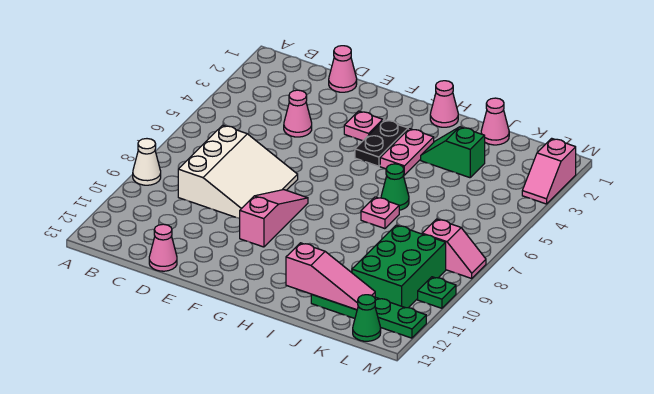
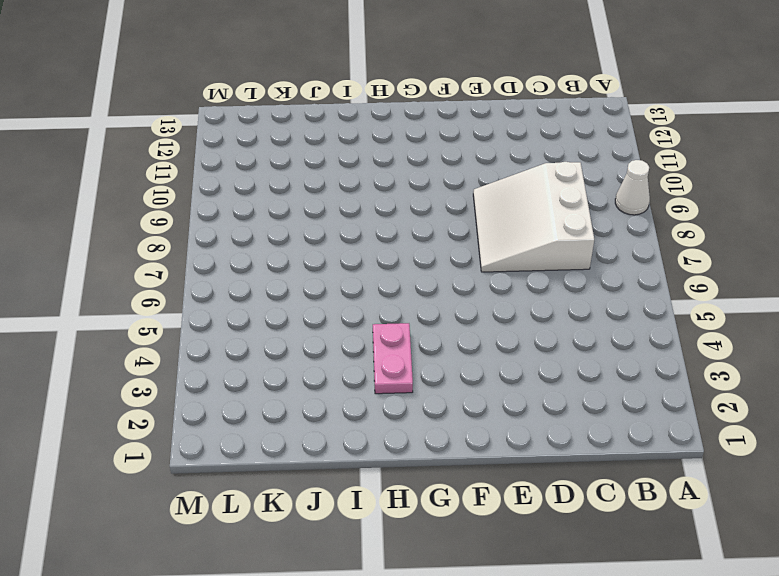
none -> pink cone D1 level 1
none -> pink cone D4 level 1
none -> pink cone D13 level 1

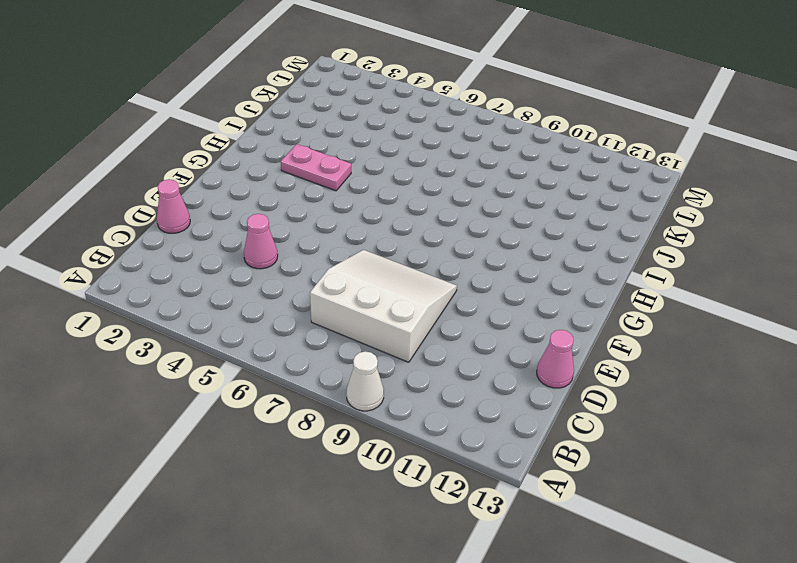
none -> pink plate F3 level 1
none -> pink slope F8:F10 level 1 top 10
none -> black plate G3:G4 level 1

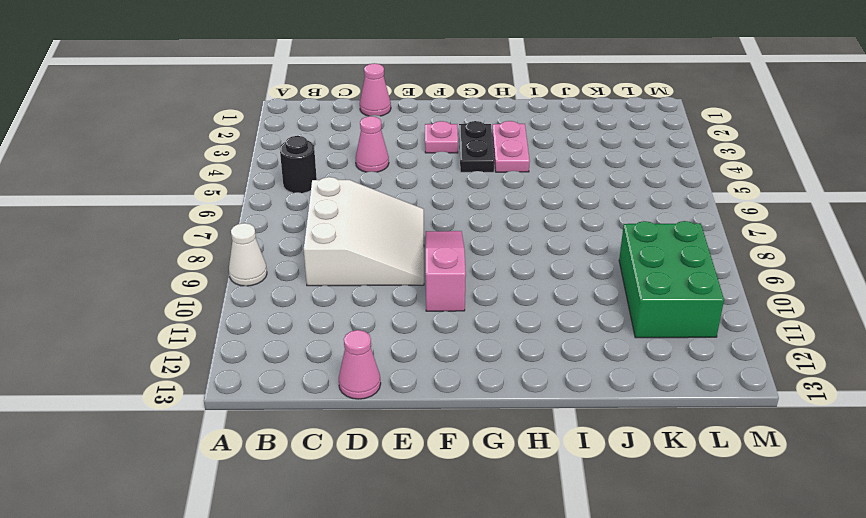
black round brick B5 level 1 -> none
none -> pink cone H1 level 1
none -> green slope I3:J3 level 1 top J
none -> green cone I6 level 1

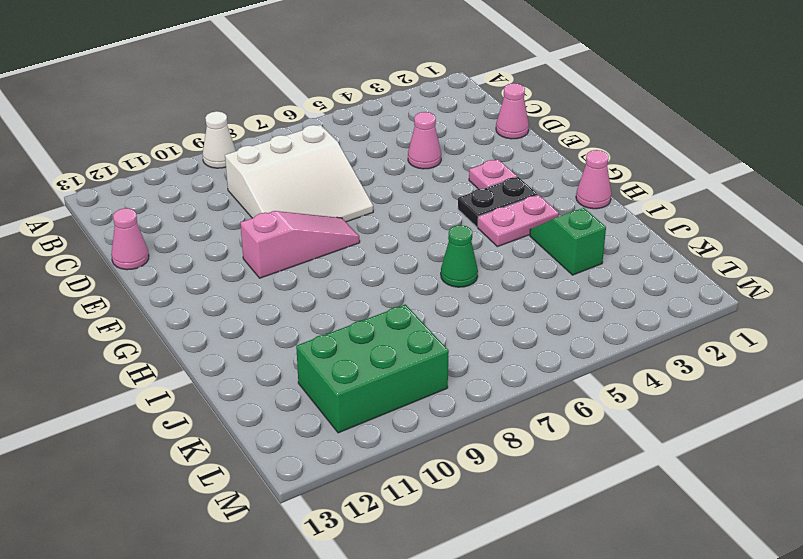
none -> pink plate I7 level 1
none -> pink cone J1 level 1
none -> green plate J12:M12 level 1

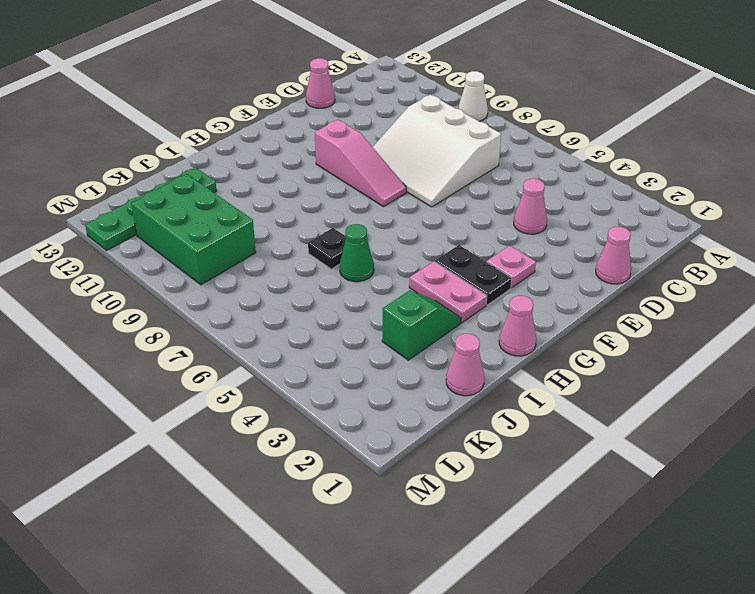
black plate I7 level 1 -> pink plate I7 level 1
none -> pink slope L8:M8 level 1 top L
none -> green cone L13 level 1
none -> pink slope M2:M3 level 1 top 2

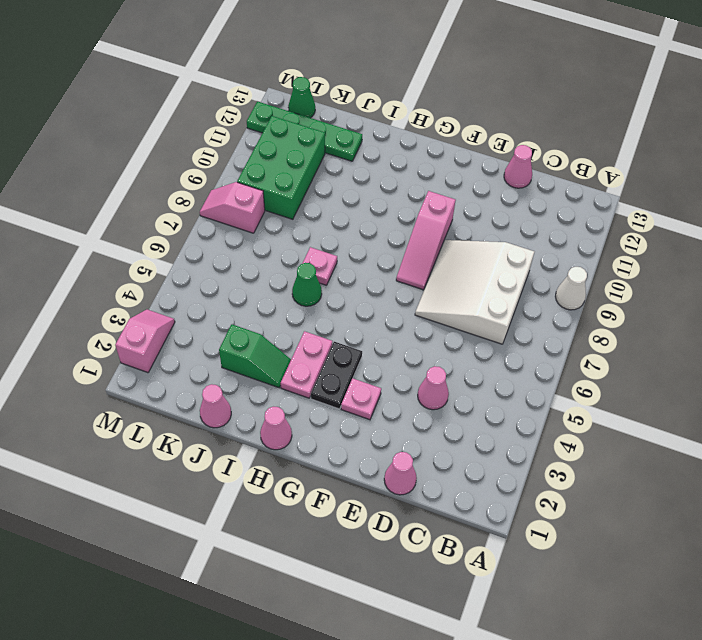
none -> green plate M10 level 1
none -> pink slope I12:K12 level 2 top I

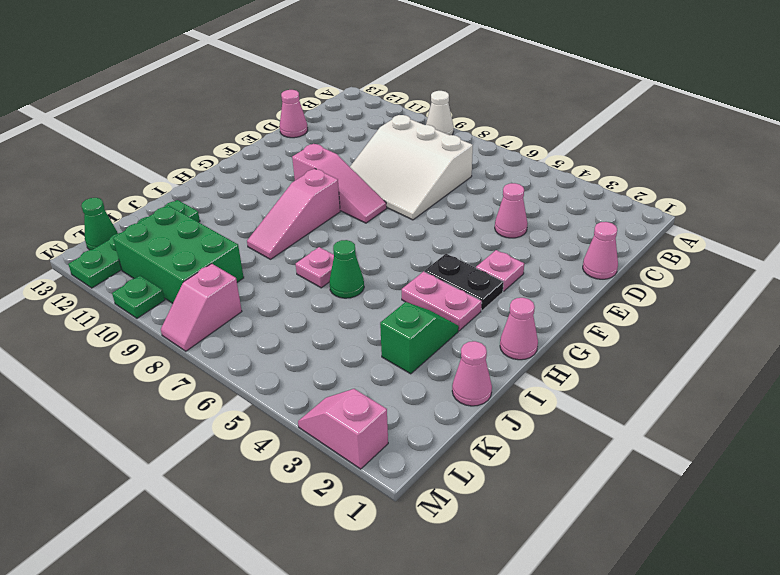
pink slope G9:I9 level 1 top G -> pink slope I12:K12 level 2 top I

